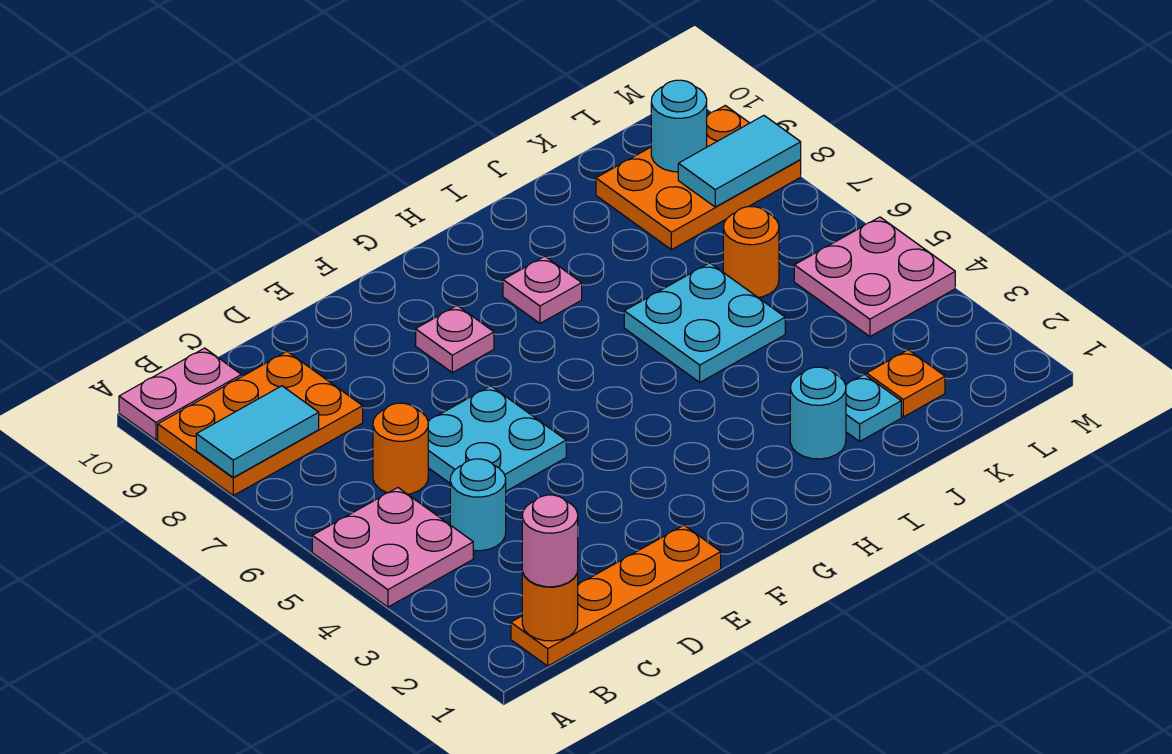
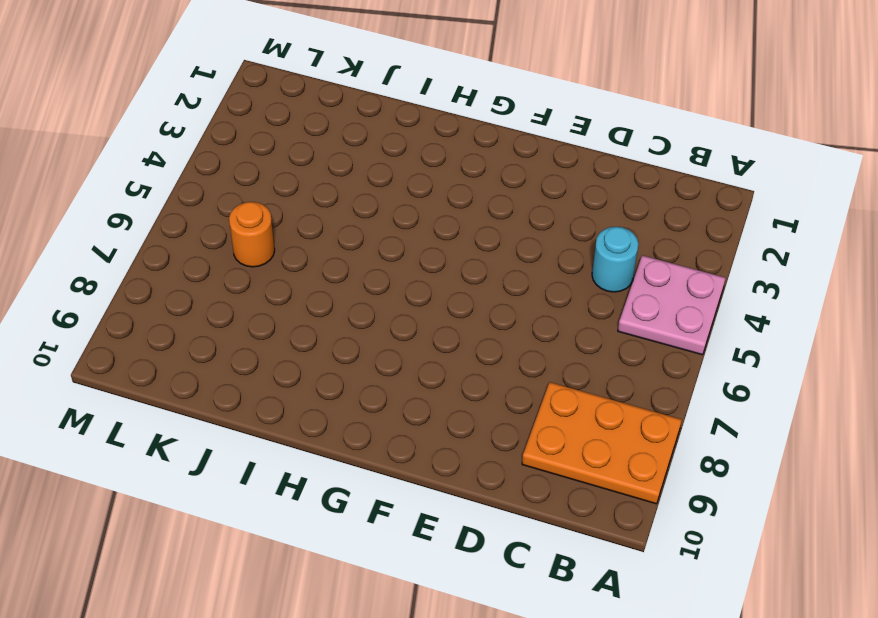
none -> pink plate A10:B10 level 1
none -> orange plate B1:E1 level 1
none -> orange round brick C6 level 1

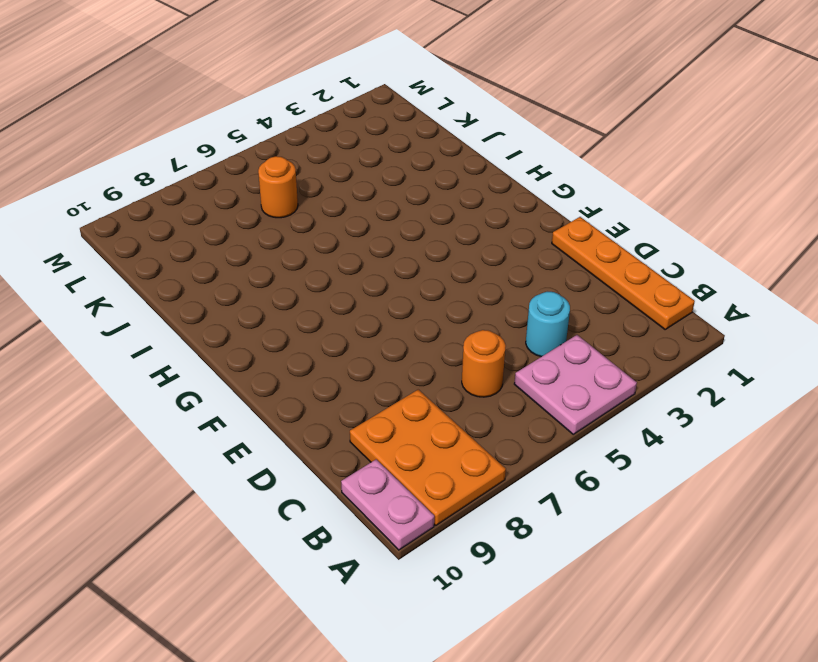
none -> cyan plate D5:E6 level 1
none -> pink plate F8 level 1
none -> pink plate H8 level 1

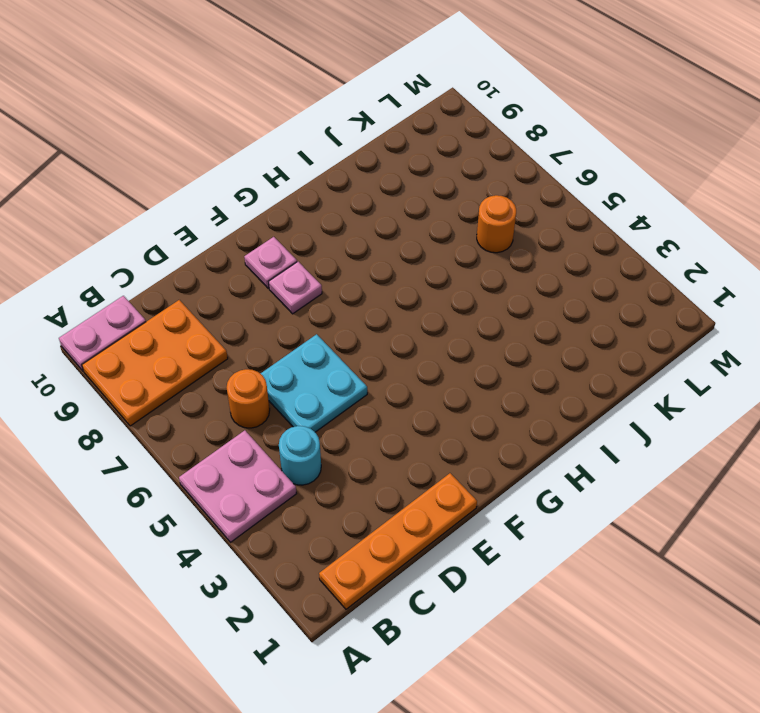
pink plate F9 level 1 -> pink plate H8 level 1
none -> cyan round brick I2 level 1
none -> cyan plate I5:J6 level 1
none -> cyan plate J2 level 1

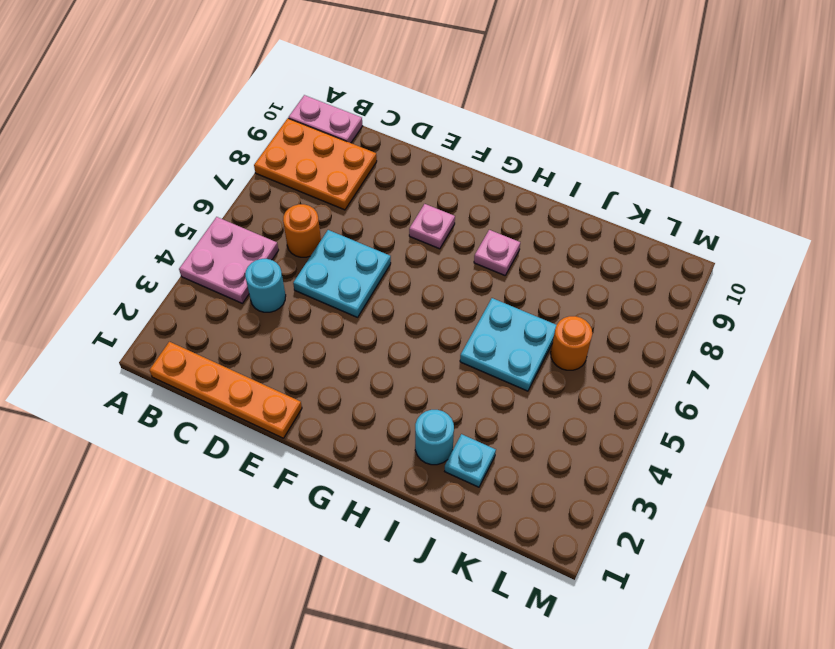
none -> orange plate K2 level 1
none -> orange plate K8:M9 level 1
none -> pink plate L4:M5 level 1

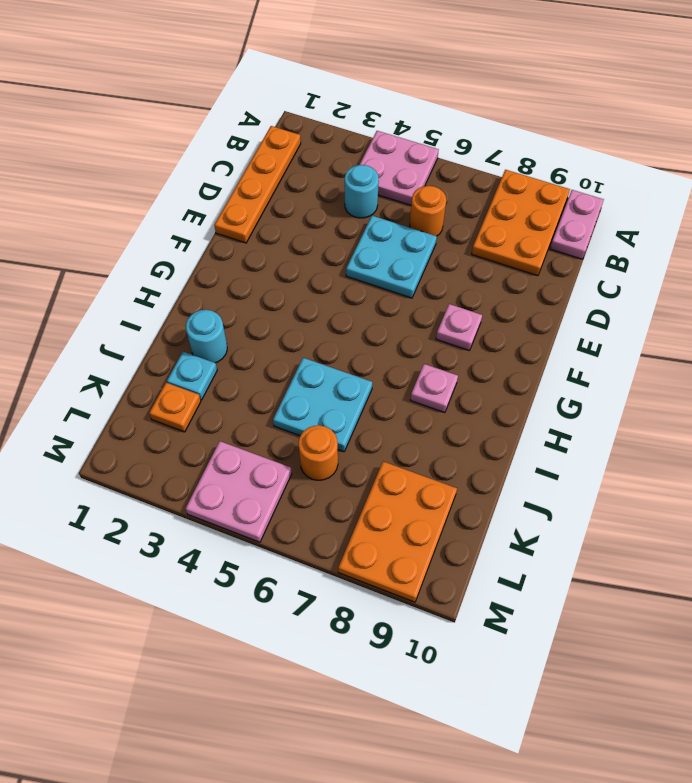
none -> cyan tile A8:B8 level 2
none -> orange round brick B1 level 2
none -> cyan tile L8:M8 level 2

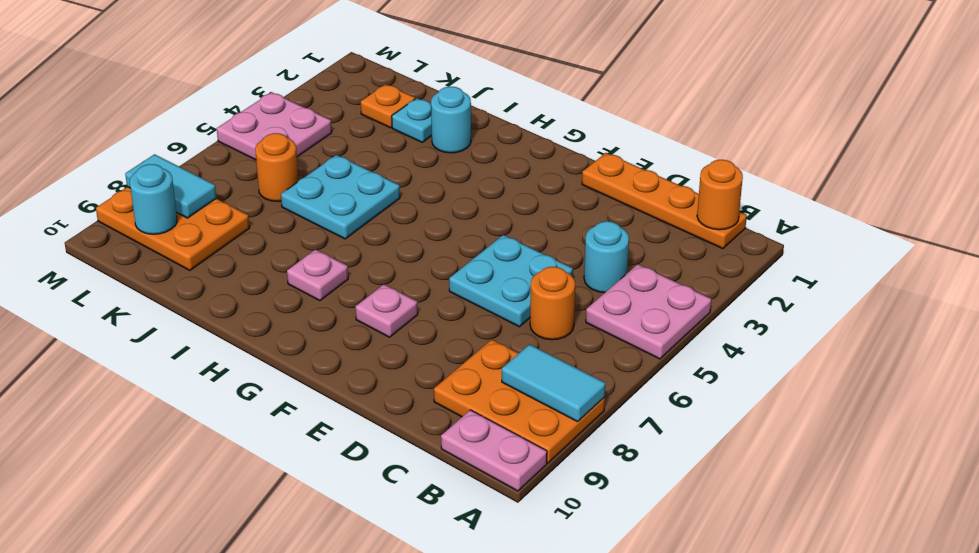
none -> pink round brick B1 level 3

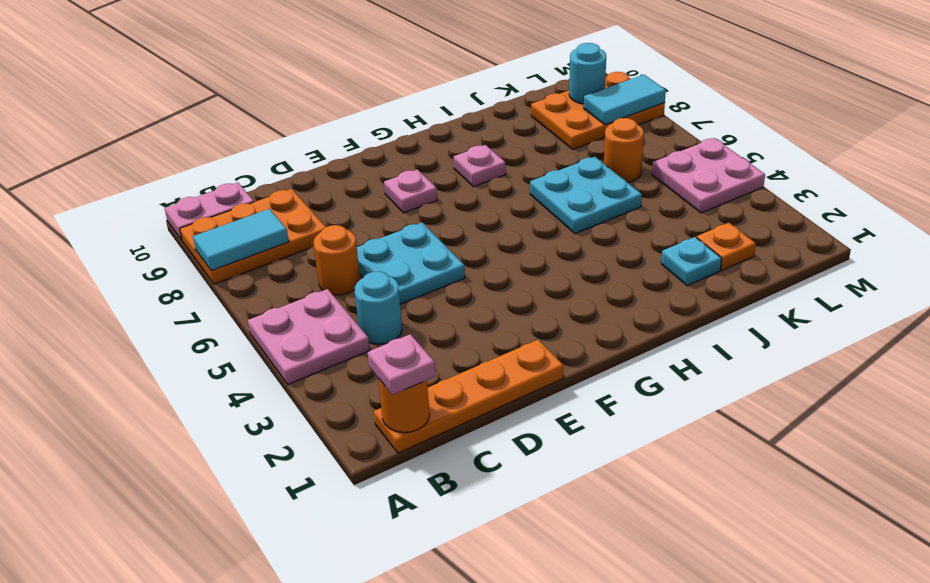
pink plate B1 level 3 -> pink round brick B1 level 3
none -> cyan round brick I2 level 1

